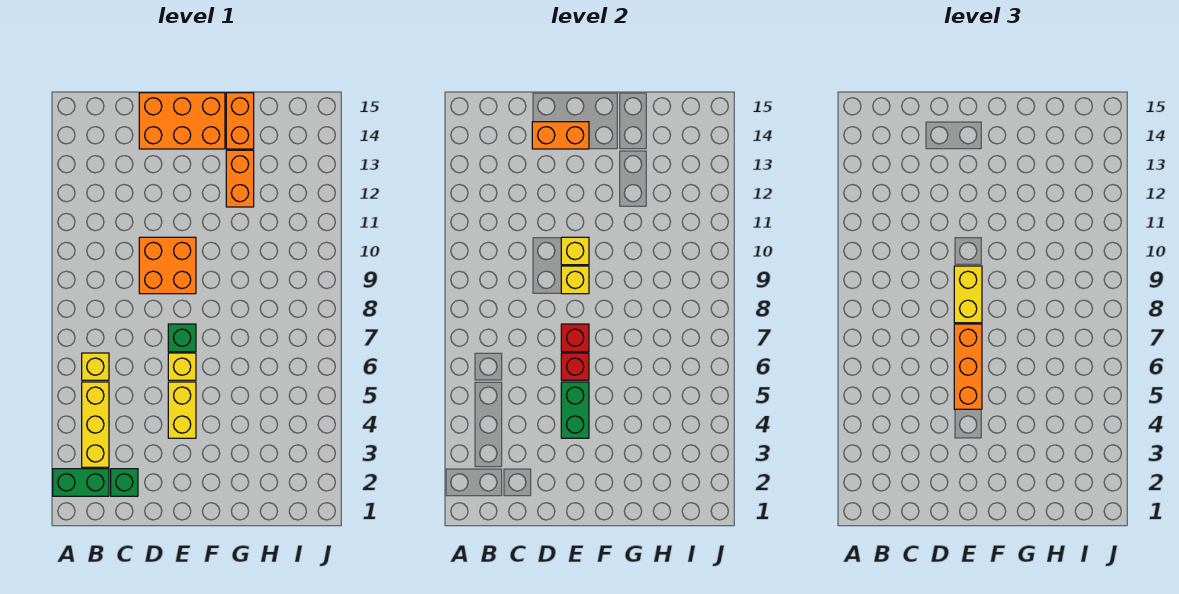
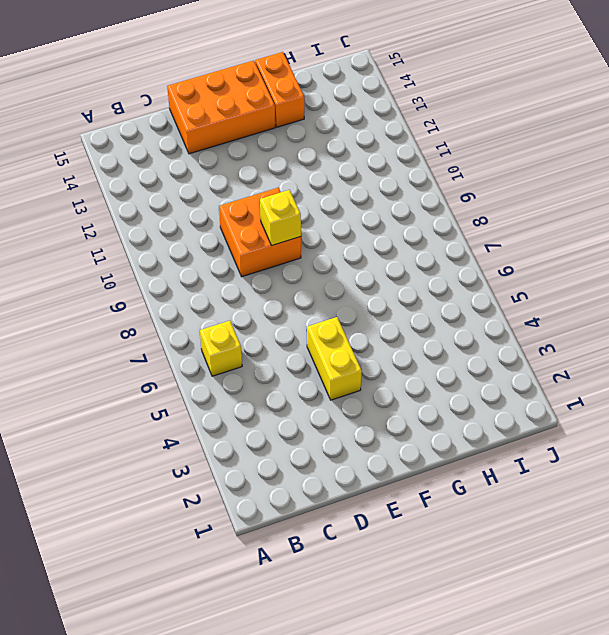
none -> green brick A2:B2 level 1
none -> yellow brick B3:B5 level 1
none -> green brick C2 level 1

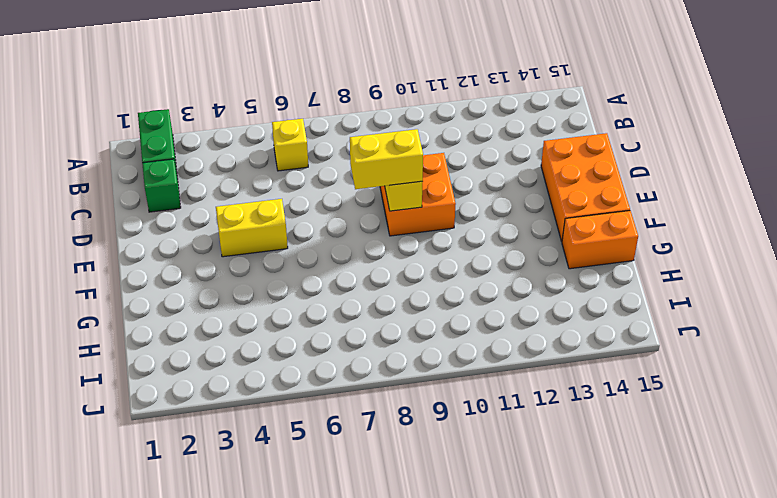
none -> yellow brick B3:B5 level 1
none -> yellow brick E6 level 1
none -> green brick E7 level 1

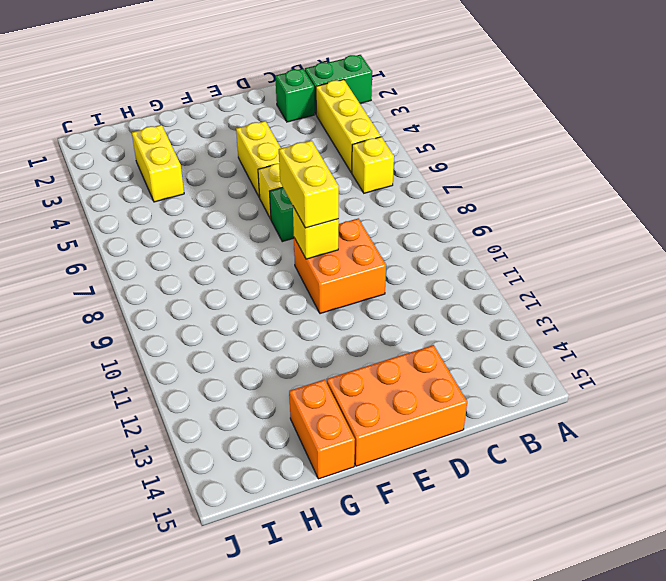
yellow brick H3:H4 level 1 -> none
none -> orange brick G12:G13 level 1
none -> orange brick D14:E14 level 2
none -> green brick E4:E5 level 2

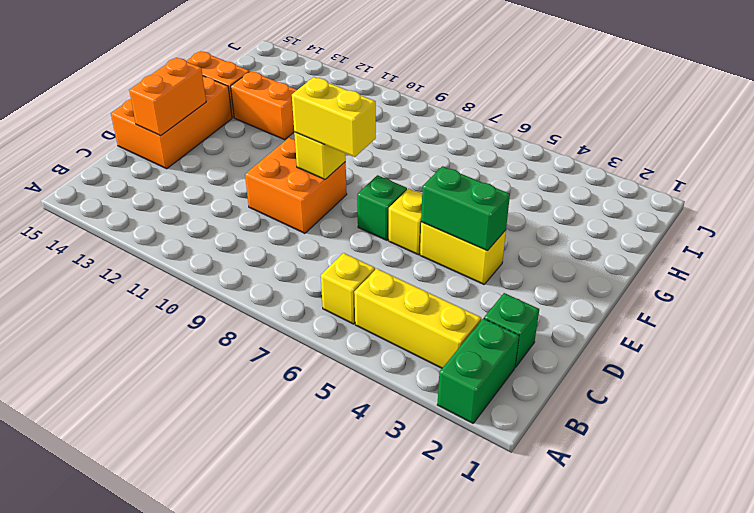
none -> red brick E6 level 2
none -> red brick E7 level 2
none -> yellow brick E10 level 2

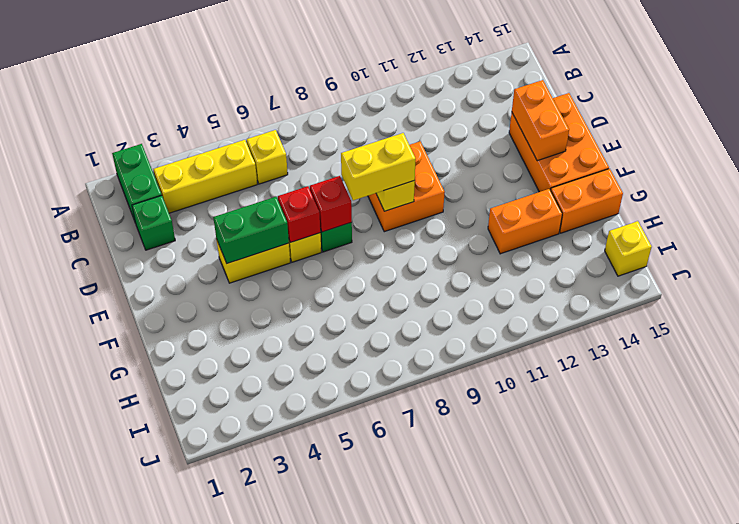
yellow brick I15 level 1 -> yellow brick E10 level 2
none -> orange brick E5:E7 level 3

